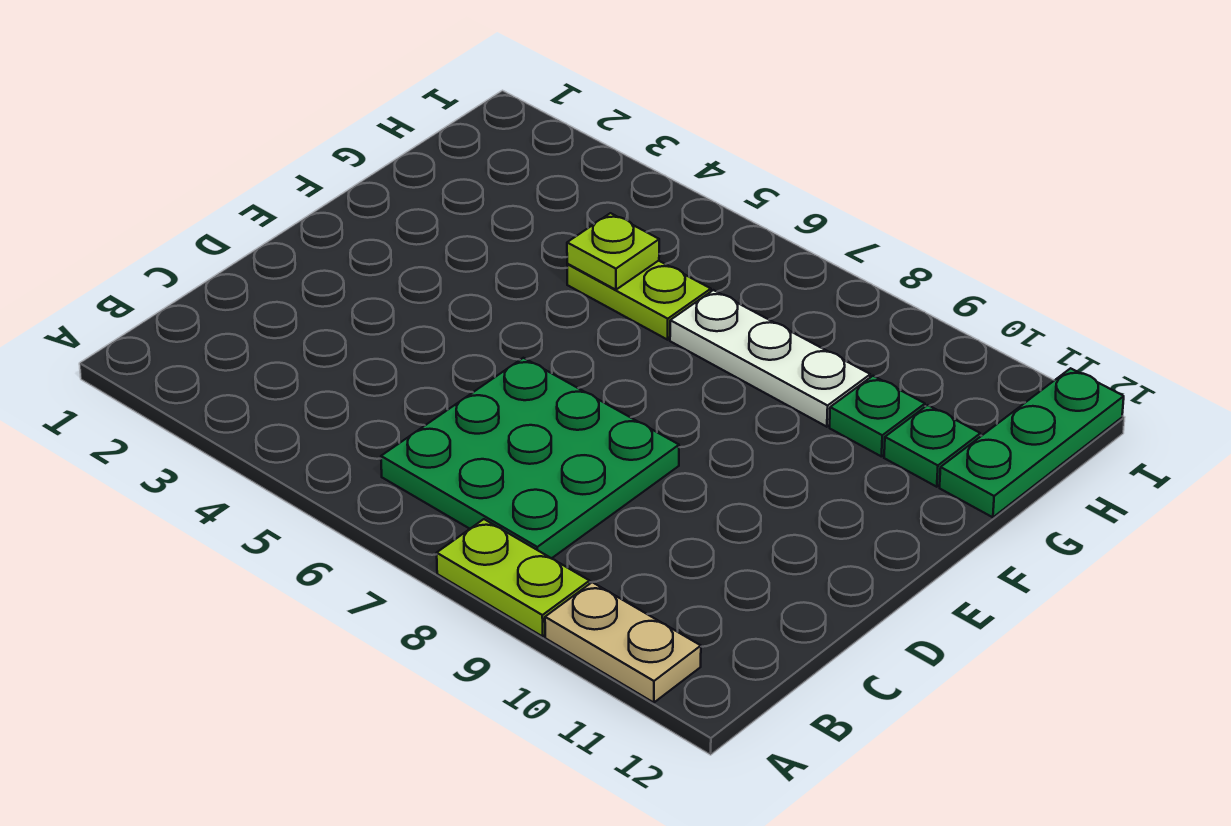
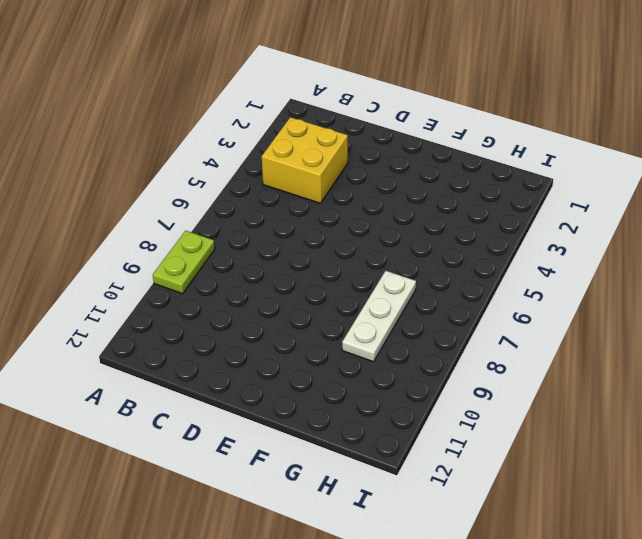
yellow brick B3:C4 level 1 -> none
none -> tan plate A10:A11 level 1
none -> green plate B6:D8 level 1

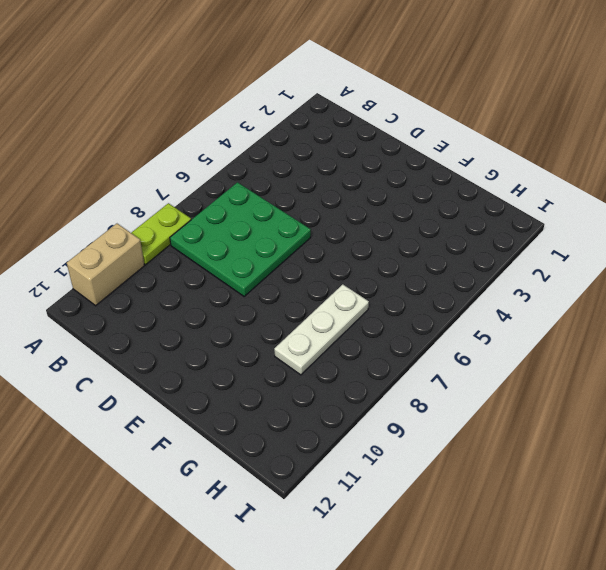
tan brick A10:A11 level 1 -> tan plate A10:A11 level 1
none -> lime plate G5:G6 level 1
none -> green plate G10 level 1

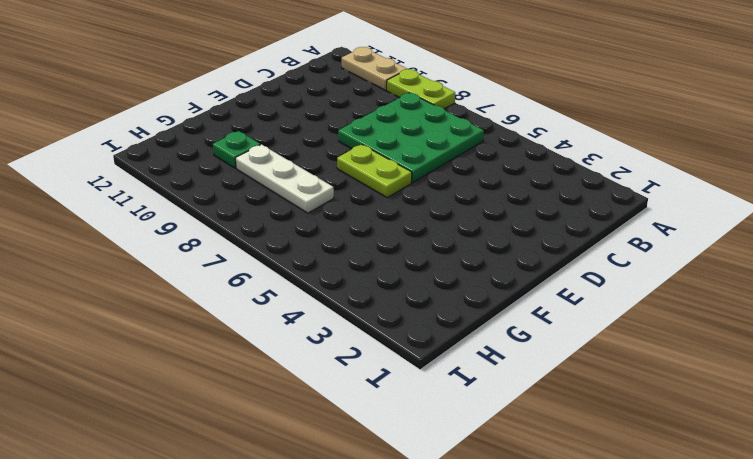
lime plate E6:E7 level 1 -> lime plate G5:G6 level 1
none -> green plate G11 level 1
none -> green plate G12:I12 level 1

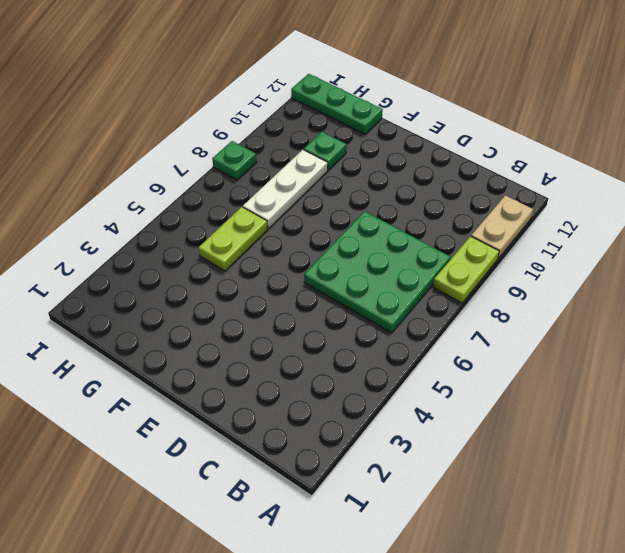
green plate I8 level 1 -> green plate G11 level 1
none -> lime plate G5 level 2

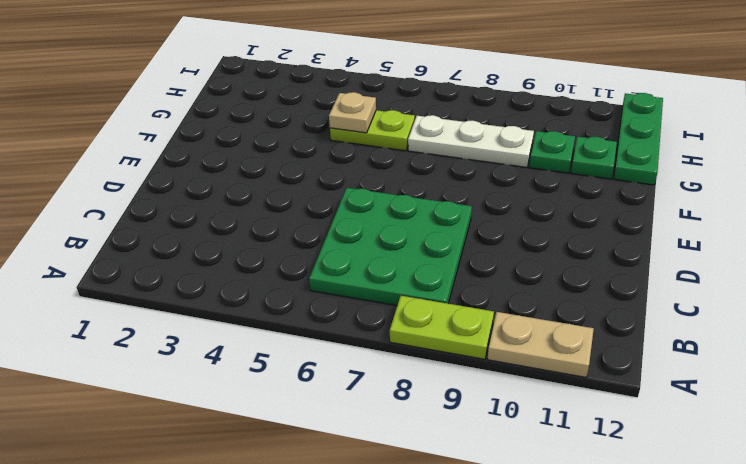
tan plate G5 level 2 -> lime plate G5 level 2

